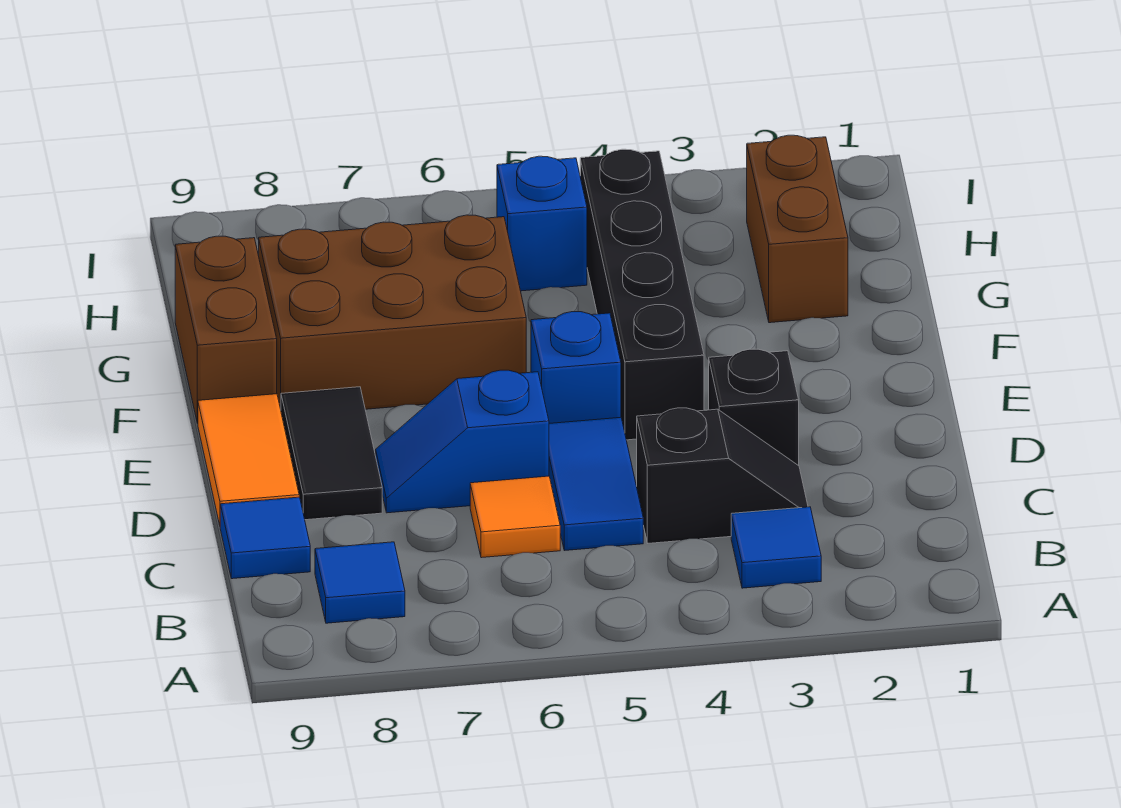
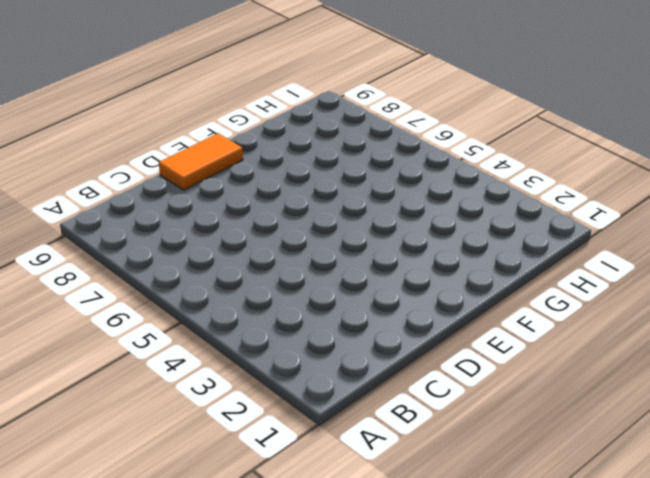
none -> blue tile B3 level 1
none -> blue tile B8 level 1
none -> black slope C3:C4 level 1 top 4

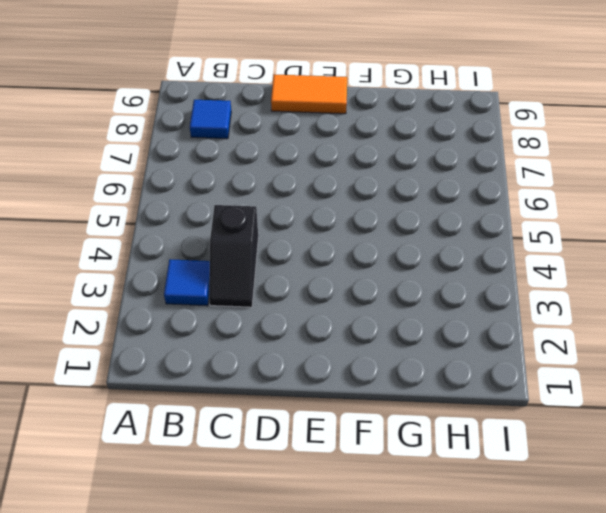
none -> blue tile C5:D5 level 1
none -> orange tile C6 level 1
none -> blue tile C9 level 1

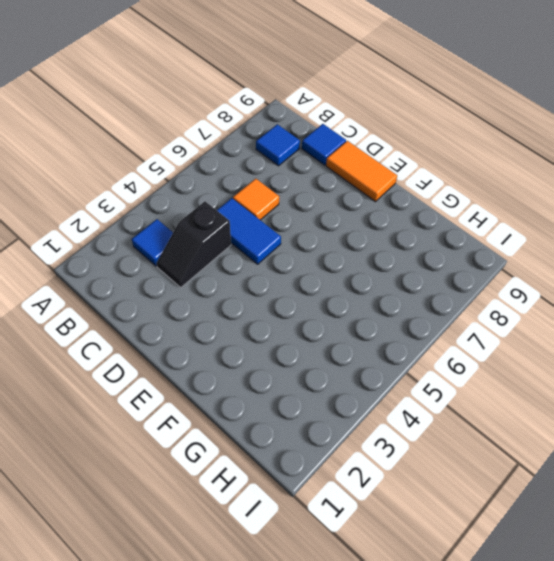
none -> black brick D3 level 1
none -> blue slope D6:D7 level 1 top 6
none -> black tile D8:E8 level 1

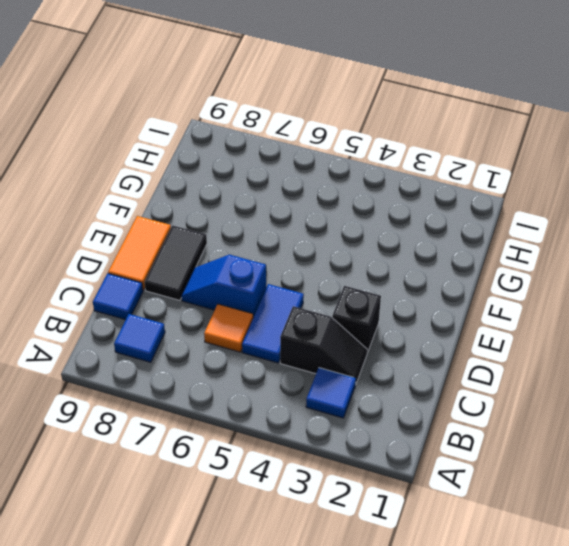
none -> black brick E4:H4 level 1
none -> blue brick E5 level 1
none -> brown brick F6:G8 level 1

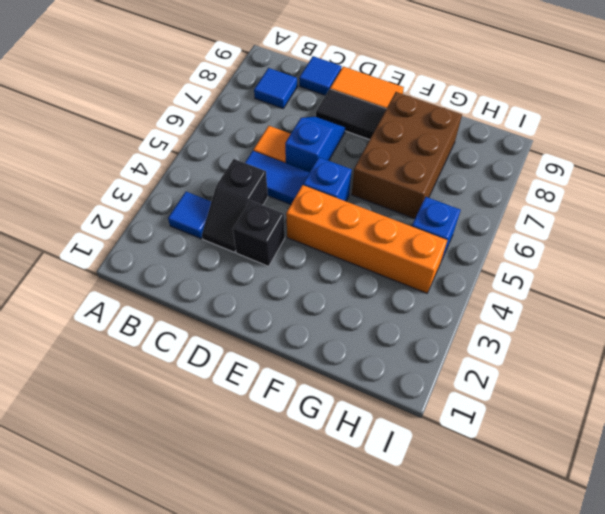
orange brick E4:H4 level 1 -> black brick E4:H4 level 1
none -> brown brick F9:G9 level 1
none -> brown brick G2:H2 level 1

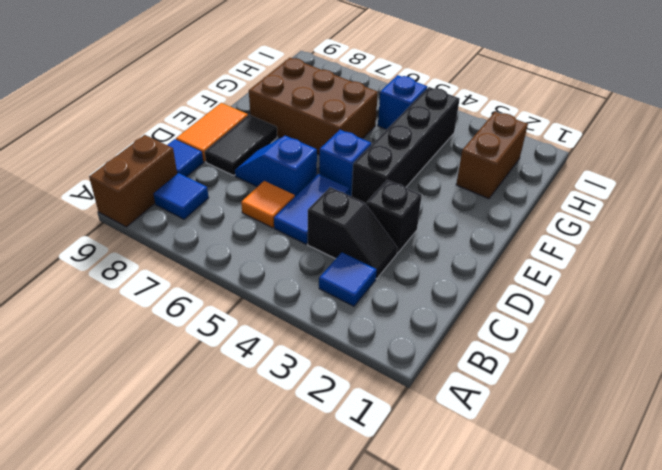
brown brick A9:B9 level 1 -> brown brick F9:G9 level 1

